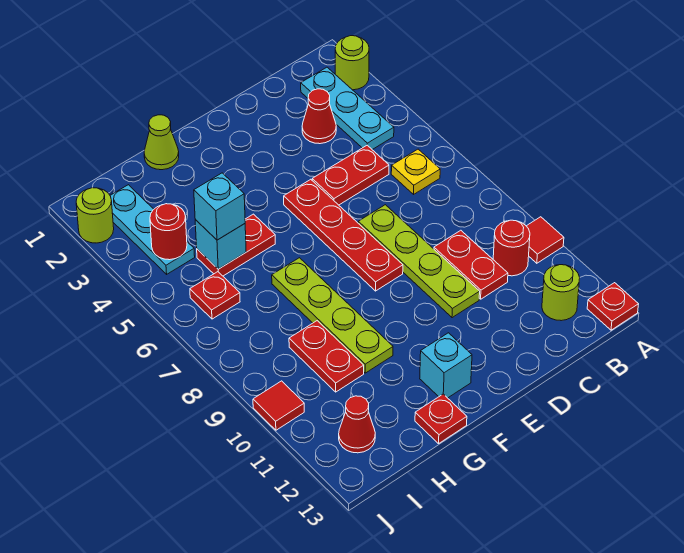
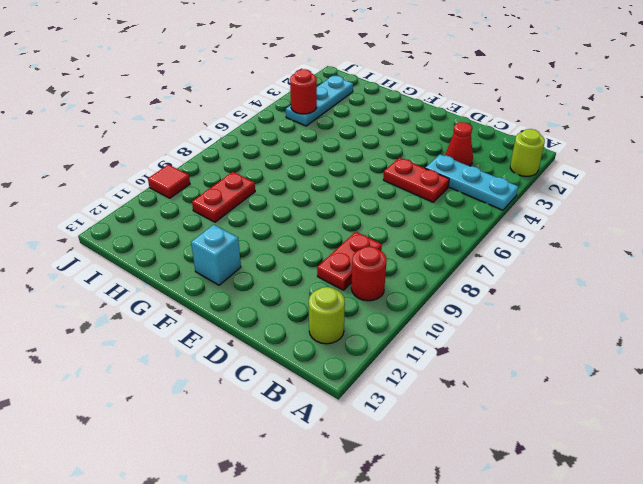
cyan plate A4:C4 level 1 -> cyan plate B2:B4 level 1
none -> red tile A10 level 1
none -> red plate A13 level 1
none -> yellow plate B6 level 1

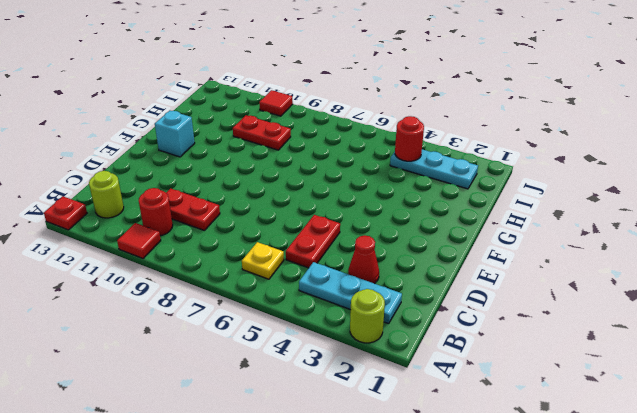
none -> lime plate D7:D10 level 1
none -> red plate E5:E8 level 1
none -> lime cone G1 level 1

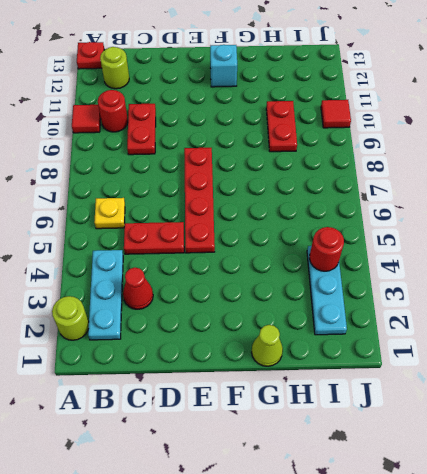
none -> lime plate D7:D10 level 1
none -> red plate G5:H5 level 1
none -> lime plate G7:G10 level 1

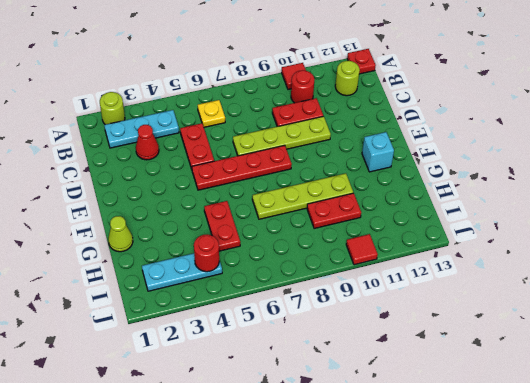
none -> red plate G13 level 1
none -> red plate I6 level 1
none -> red cone I12 level 1

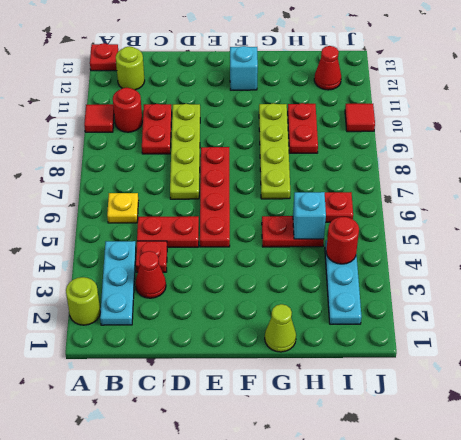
red plate C4 level 1 -> red plate G13 level 1
none -> lime round brick J2 level 1
none -> cyan brick H5 level 3

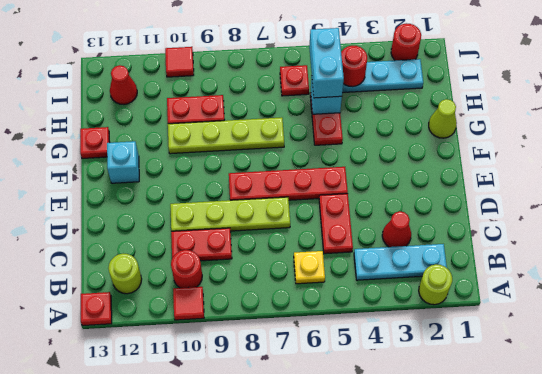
cyan brick H5:I5 level 3 -> cyan brick H5 level 3
red round brick J2 level 1 -> lime round brick J2 level 1

